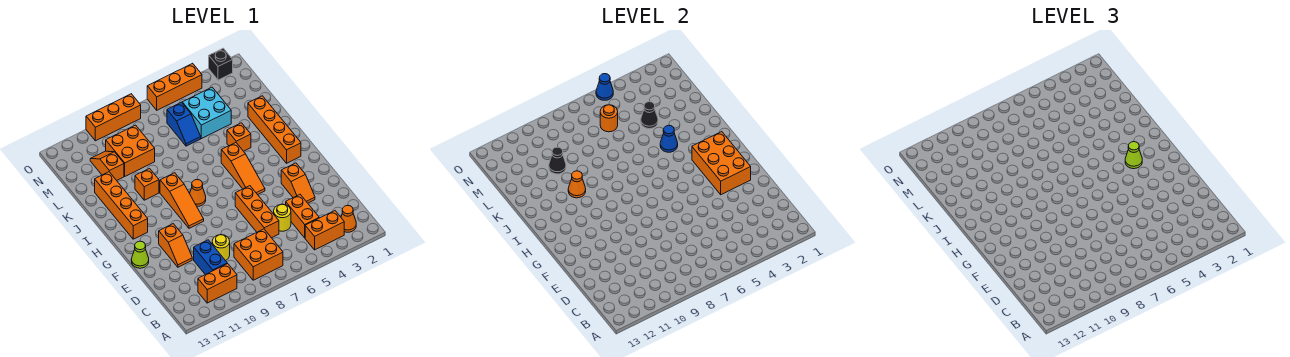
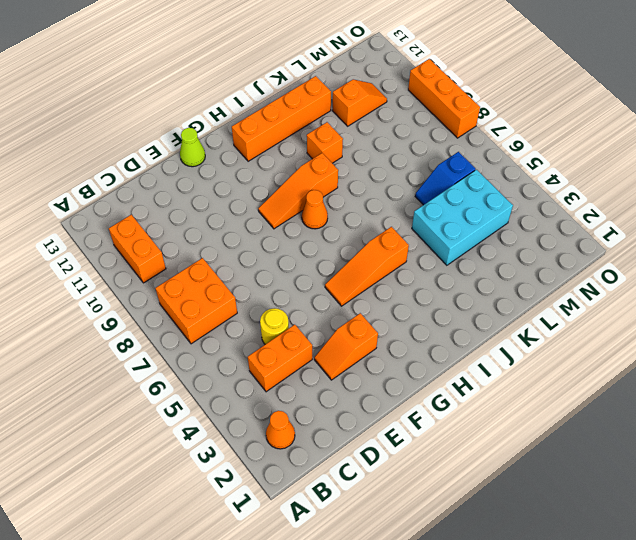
cyan brick K4:M5 level 1 -> cyan brick L4:M5 level 1
none -> orange brick B3:B4 level 1
none -> blue brick C10:D10 level 1
none -> orange brick D6:F6 level 1
none -> yellow round brick D9 level 1

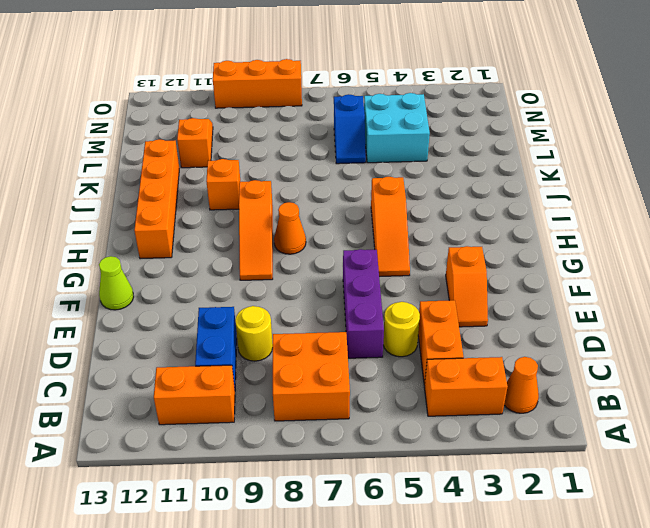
purple brick D6:F6 level 1 -> orange brick D6:F6 level 1
none -> orange slope E11:F11 level 1 top F
none -> orange brick H2:K2 level 1
none -> orange brick J4 level 1
none -> orange brick L9:M10 level 1

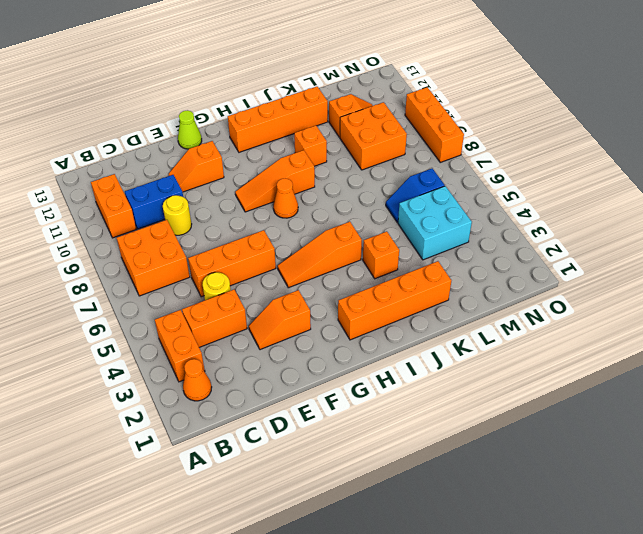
none -> black brick O2 level 1
none -> orange brick O4:O6 level 1
none -> orange brick F2:H3 level 2
none -> blue cone J4 level 2

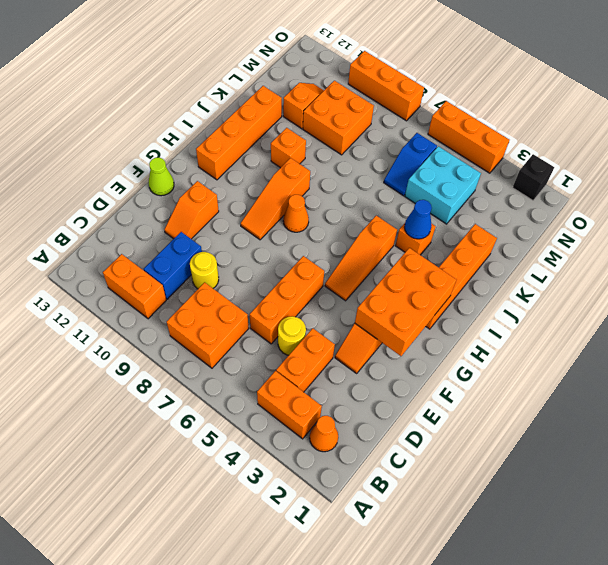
none -> orange cone J10 level 2
none -> black cone L4 level 2
none -> black cone L10 level 2
none -> orange round brick M6 level 2

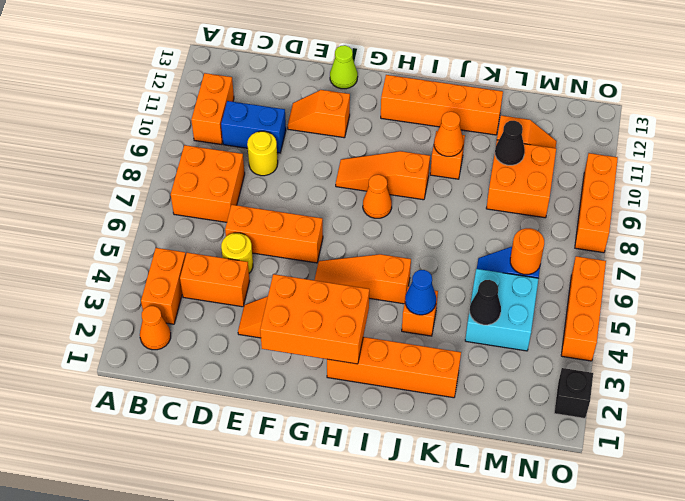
none -> blue cone O5 level 2
none -> lime cone H3 level 3

